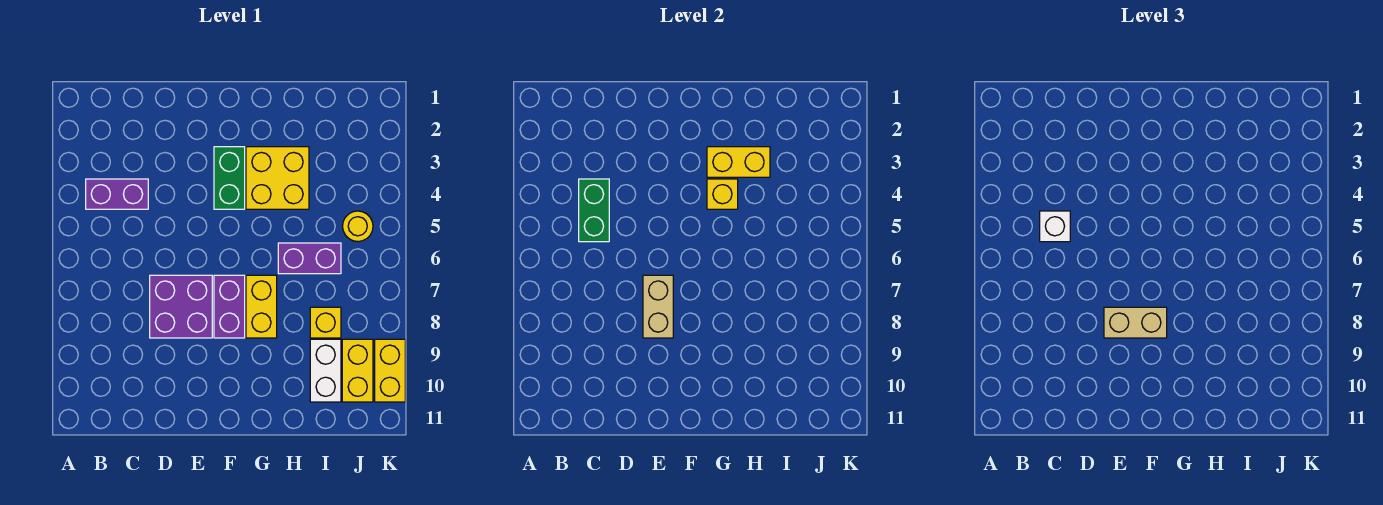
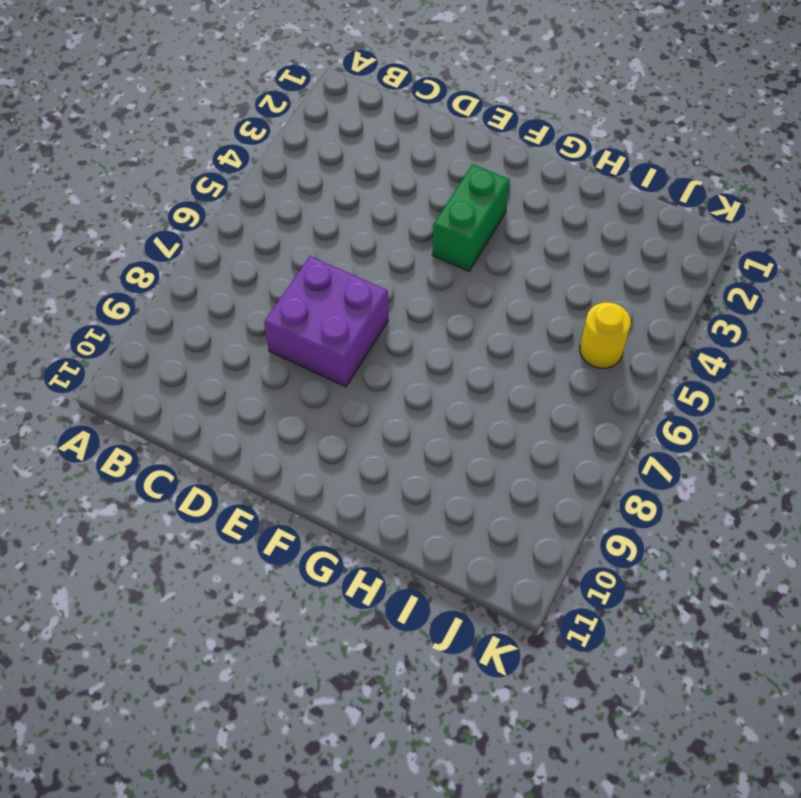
none -> purple brick B4:C4 level 1
none -> purple brick F7:F8 level 1
none -> yellow brick G3:H4 level 1

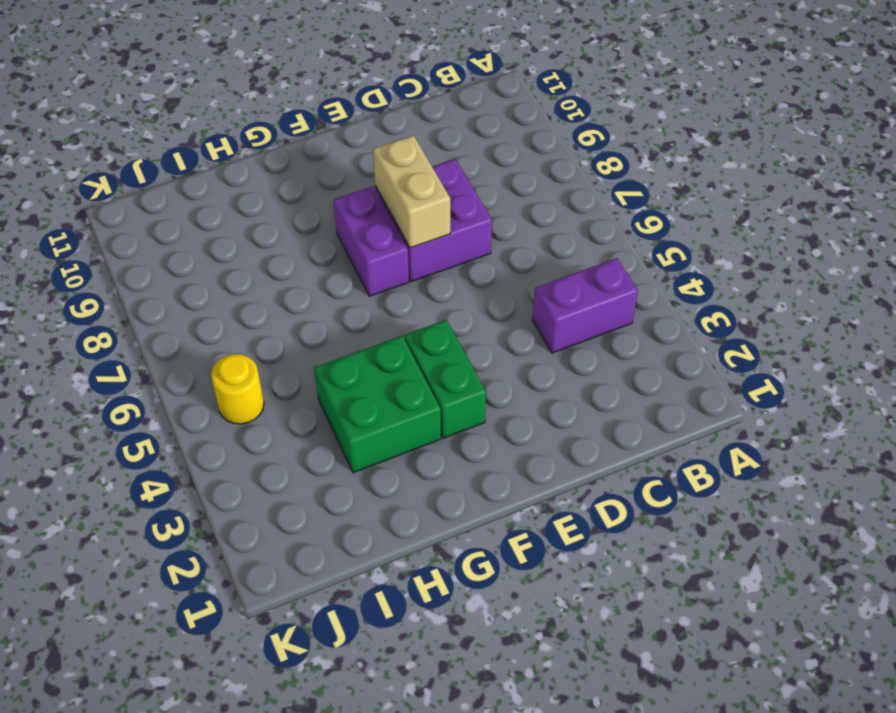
green brick G3:H4 level 1 -> yellow brick G3:H4 level 1
none -> yellow brick G7:G8 level 1
none -> purple brick H6:I6 level 1
none -> yellow brick I8 level 1

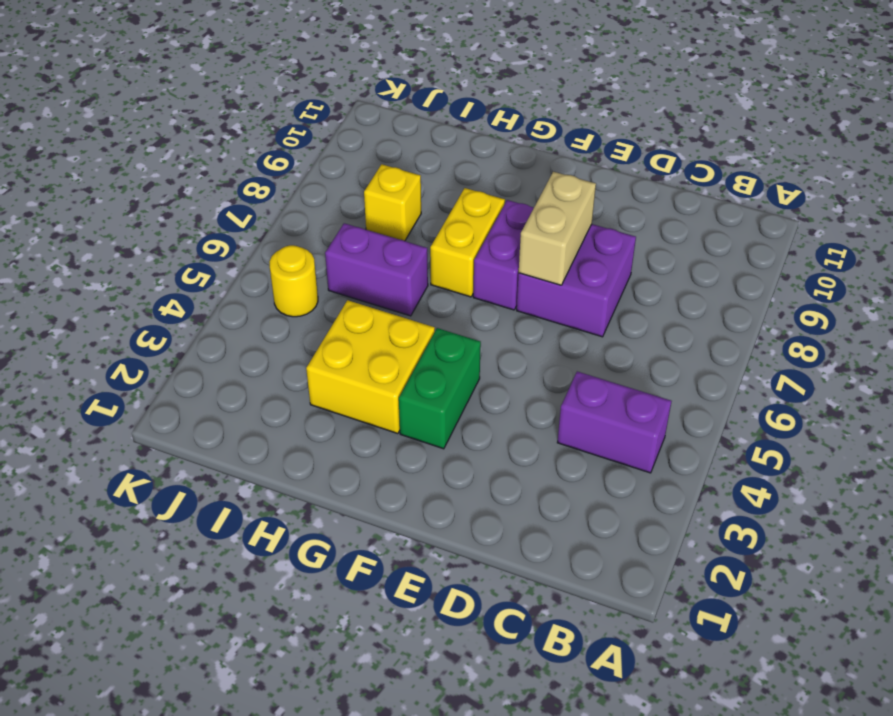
none -> white brick I9:I10 level 1
none -> yellow brick J9:J10 level 1
none -> yellow brick K9:K10 level 1

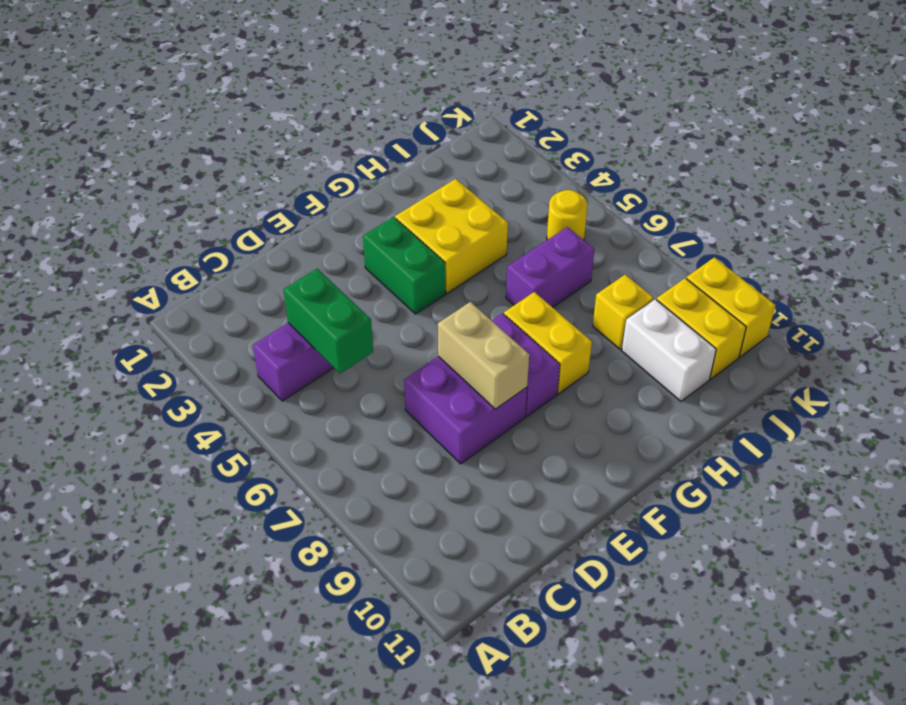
none -> yellow brick G3:H3 level 2
none -> yellow brick G4 level 2
none -> white brick C5 level 3

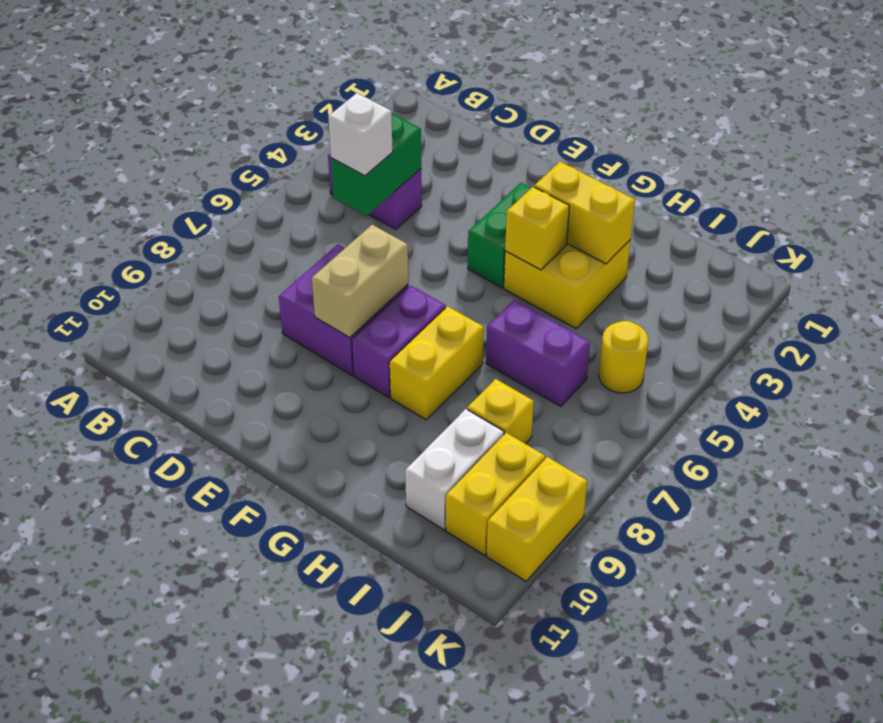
none -> tan brick E8:F8 level 3

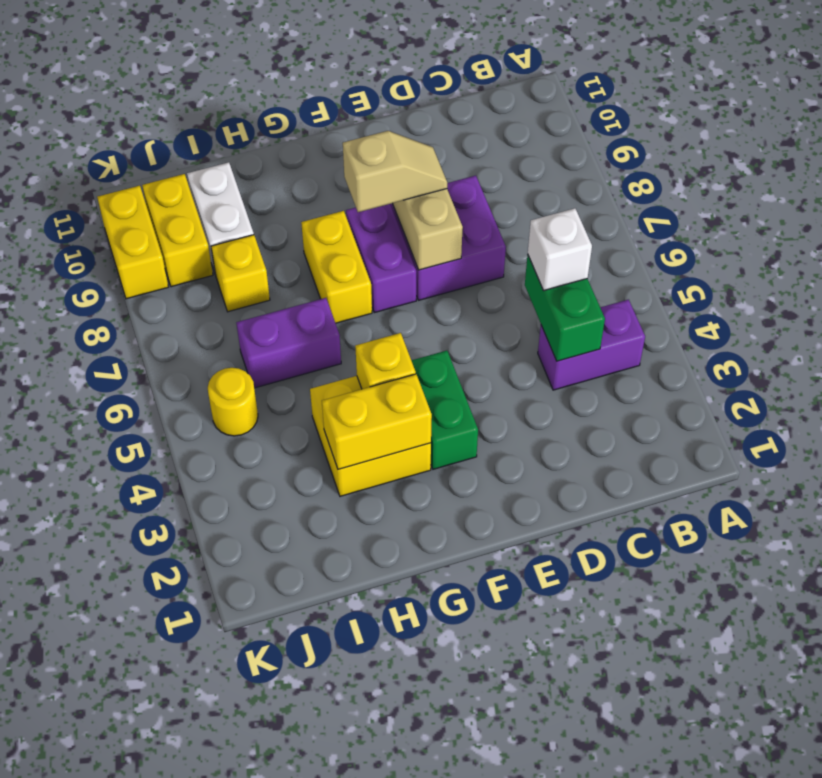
tan slope E8:F8 level 3 top F -> tan brick E8:F8 level 3

